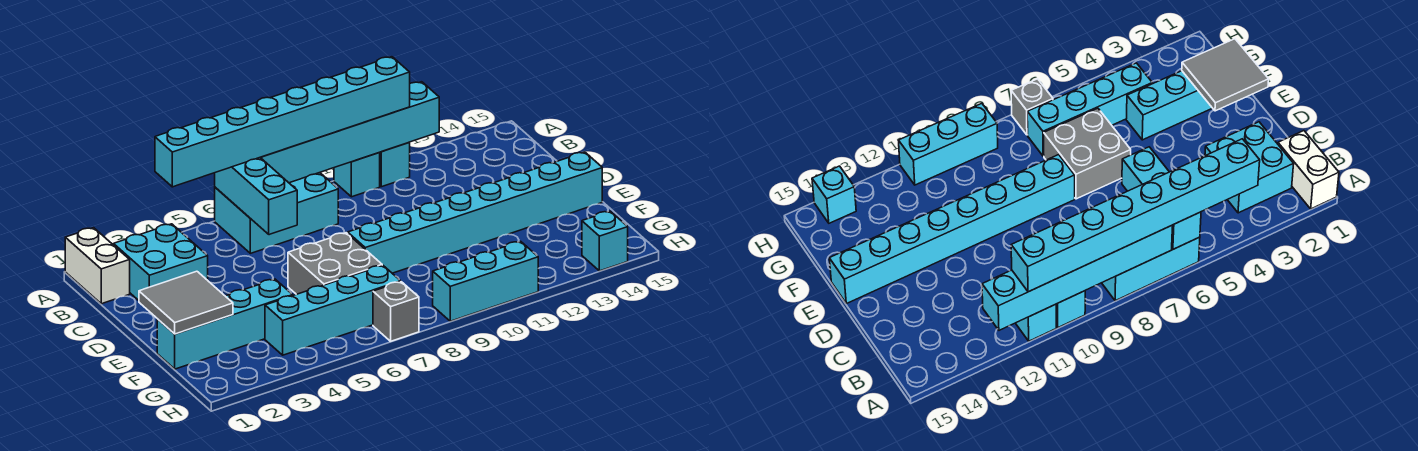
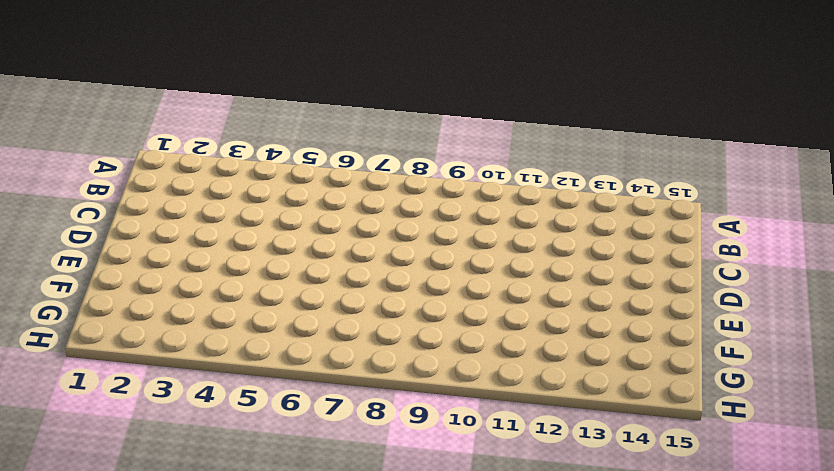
none -> white brick A1:B1 level 1
none -> cyan brick A6:B8 level 1
none -> cyan brick A10 level 1

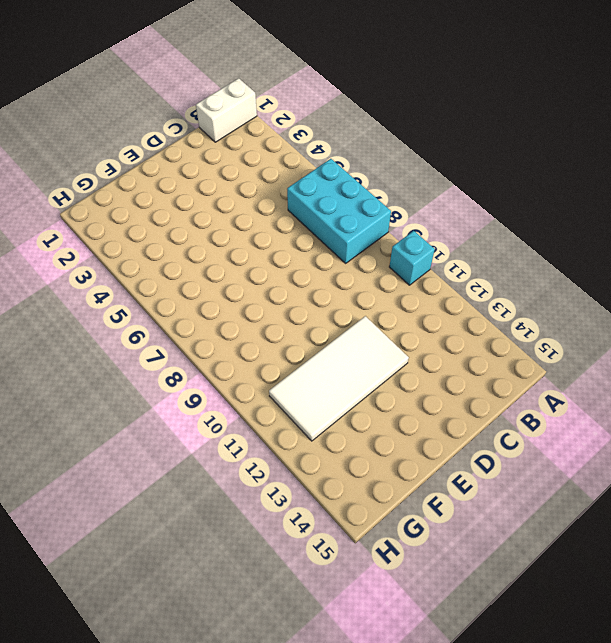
white tile D11:G12 level 1 -> cyan brick E8:E15 level 1
none -> cyan brick A11 level 1
none -> cyan brick B2:C3 level 1
none -> grey brick E6:F7 level 1

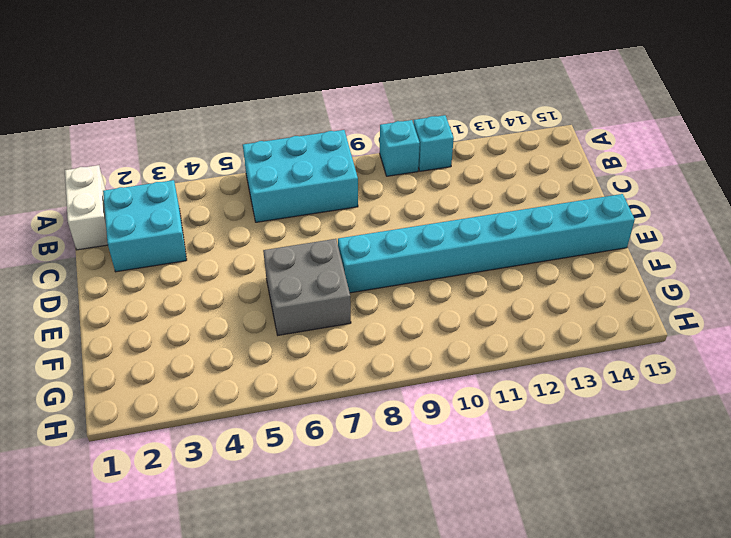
none -> cyan brick F1:F4 level 1
none -> cyan brick G4:G7 level 1
none -> grey brick H7 level 1

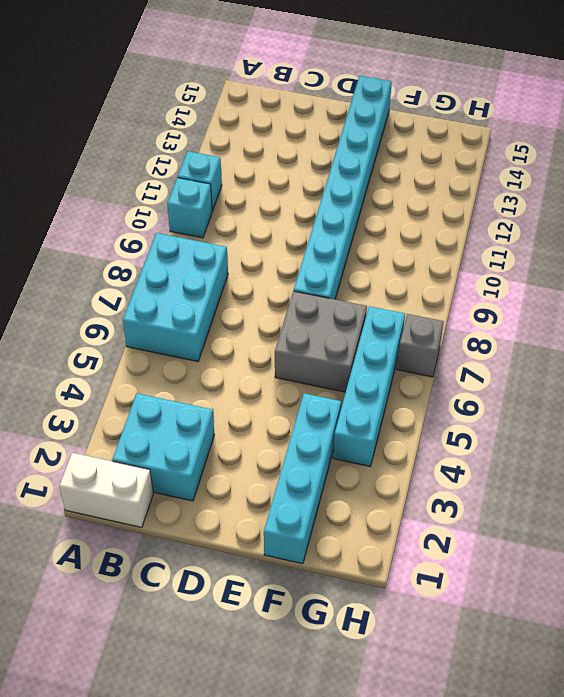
none -> cyan brick H9:H11 level 1
none -> cyan brick H14 level 1
none -> cyan brick A6:C6 level 2

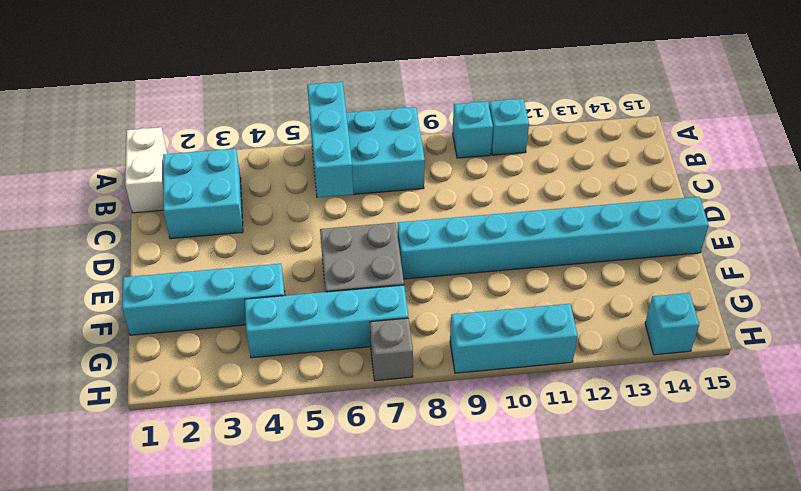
none -> cyan brick A7:A12 level 2
none -> grey tile E1:F2 level 2
none -> cyan brick A4:A11 level 3

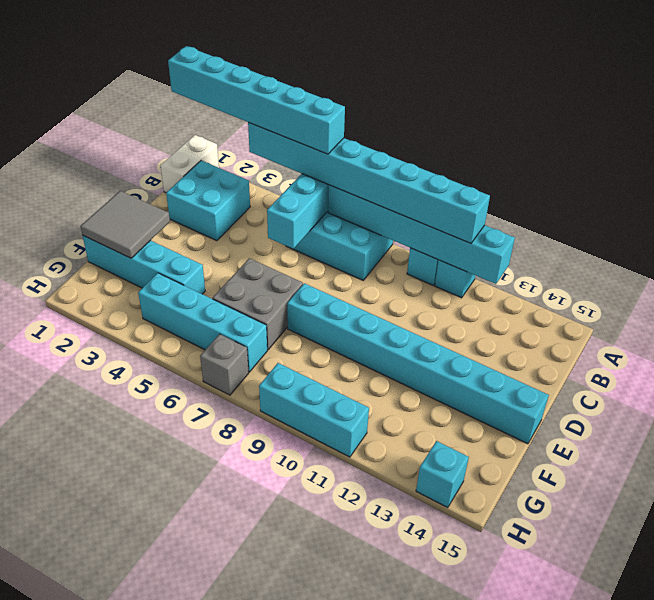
cyan brick A1:A6 level 4 -> none

